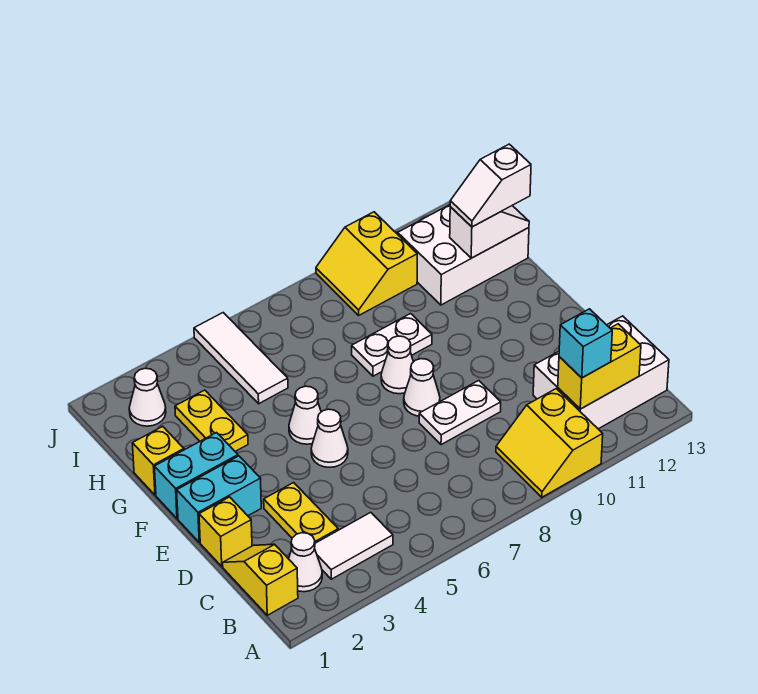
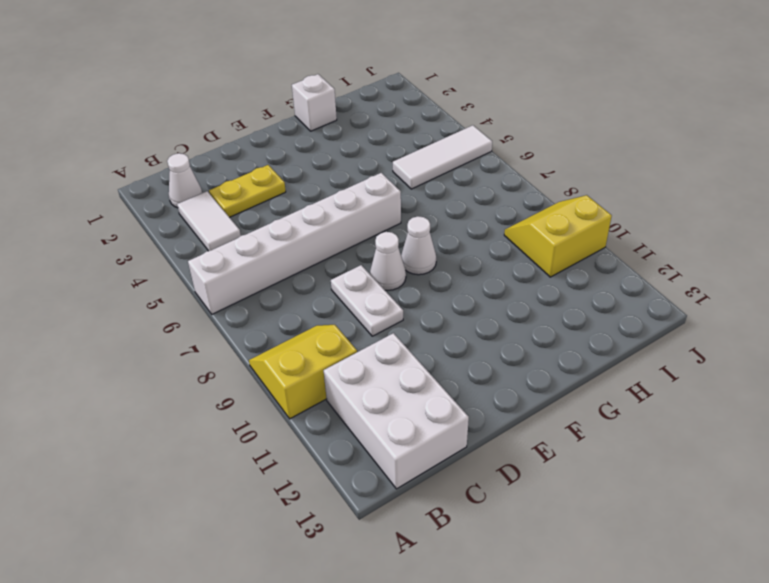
white brick A6:F6 level 1 -> none
white brick G1 level 1 -> yellow brick G1 level 1
none -> yellow slope B1:C1 level 1 top B
none -> yellow brick D1 level 1
none -> cyan brick E1:E2 level 1

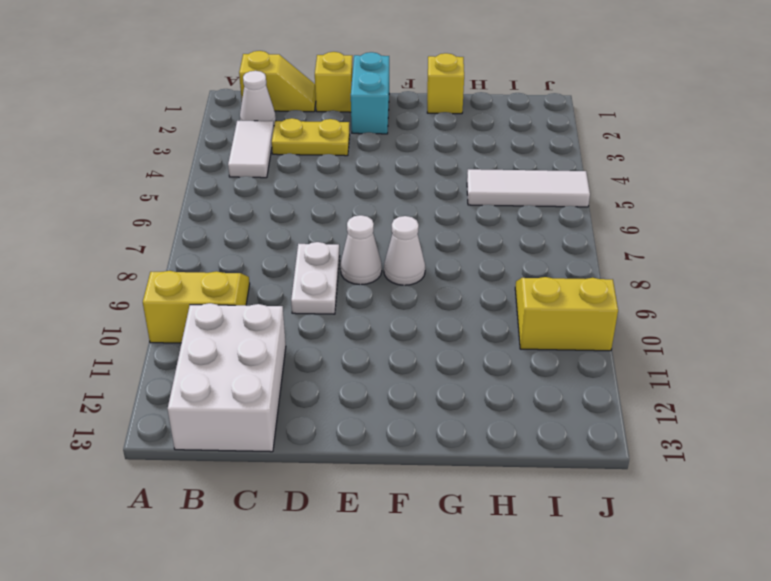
none -> white cone E5 level 1
none -> cyan brick F1:F2 level 1
none -> white cone F5 level 1

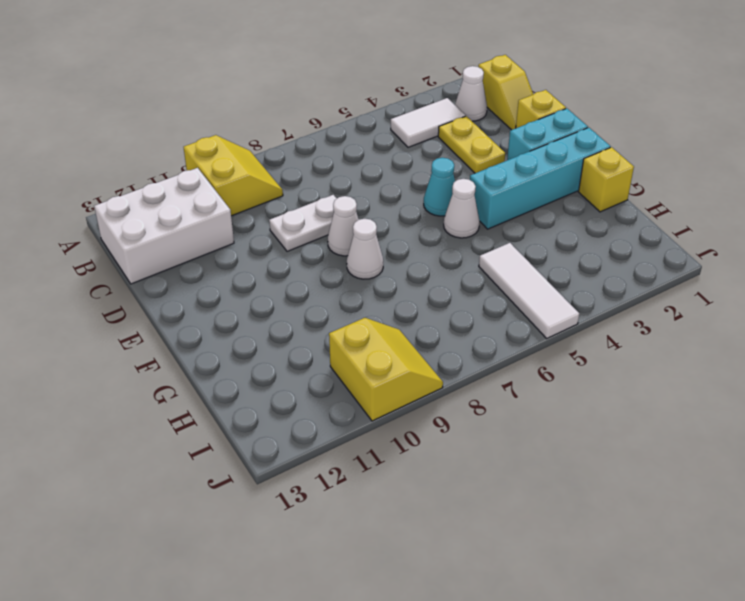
cyan cone E5 level 1 -> white cone E5 level 1
cyan brick F1:F4 level 1 -> cyan brick F1:F2 level 1
none -> yellow plate G3:H3 level 1
none -> white plate G8:G9 level 1
none -> white brick H11:I13 level 1

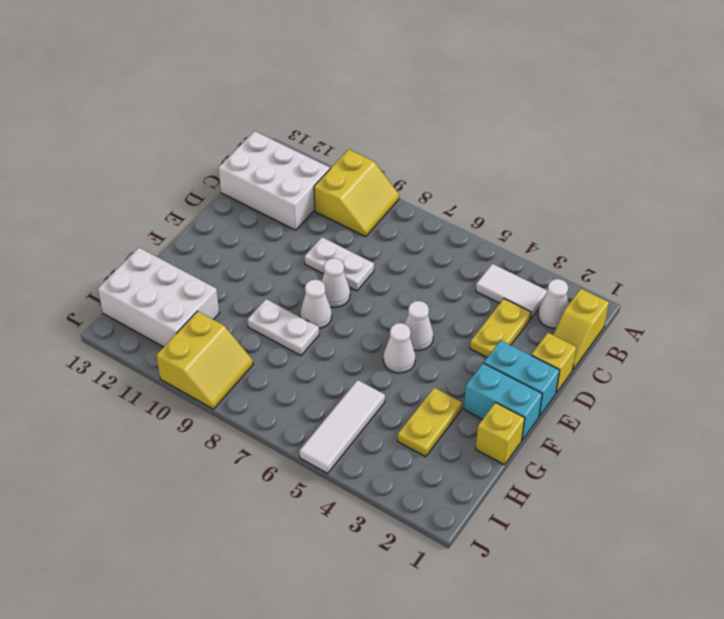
none -> white cone I2 level 1
none -> yellow brick B11:B12 level 2
none -> white slope H12:H13 level 2 top 12

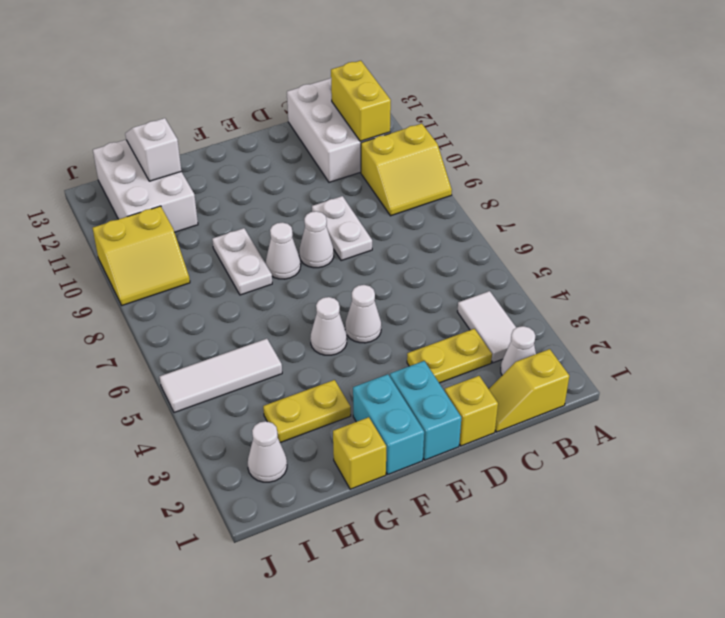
none -> cyan brick B11 level 3
none -> white slope H12:H13 level 3 top 13

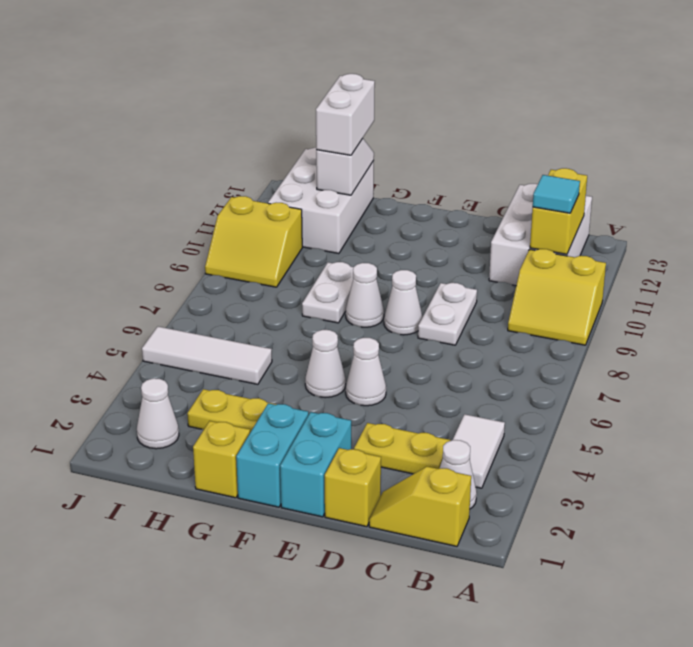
cyan tile B11 level 3 -> cyan brick B11 level 3
white brick H12:H13 level 3 -> white slope H12:H13 level 3 top 13

